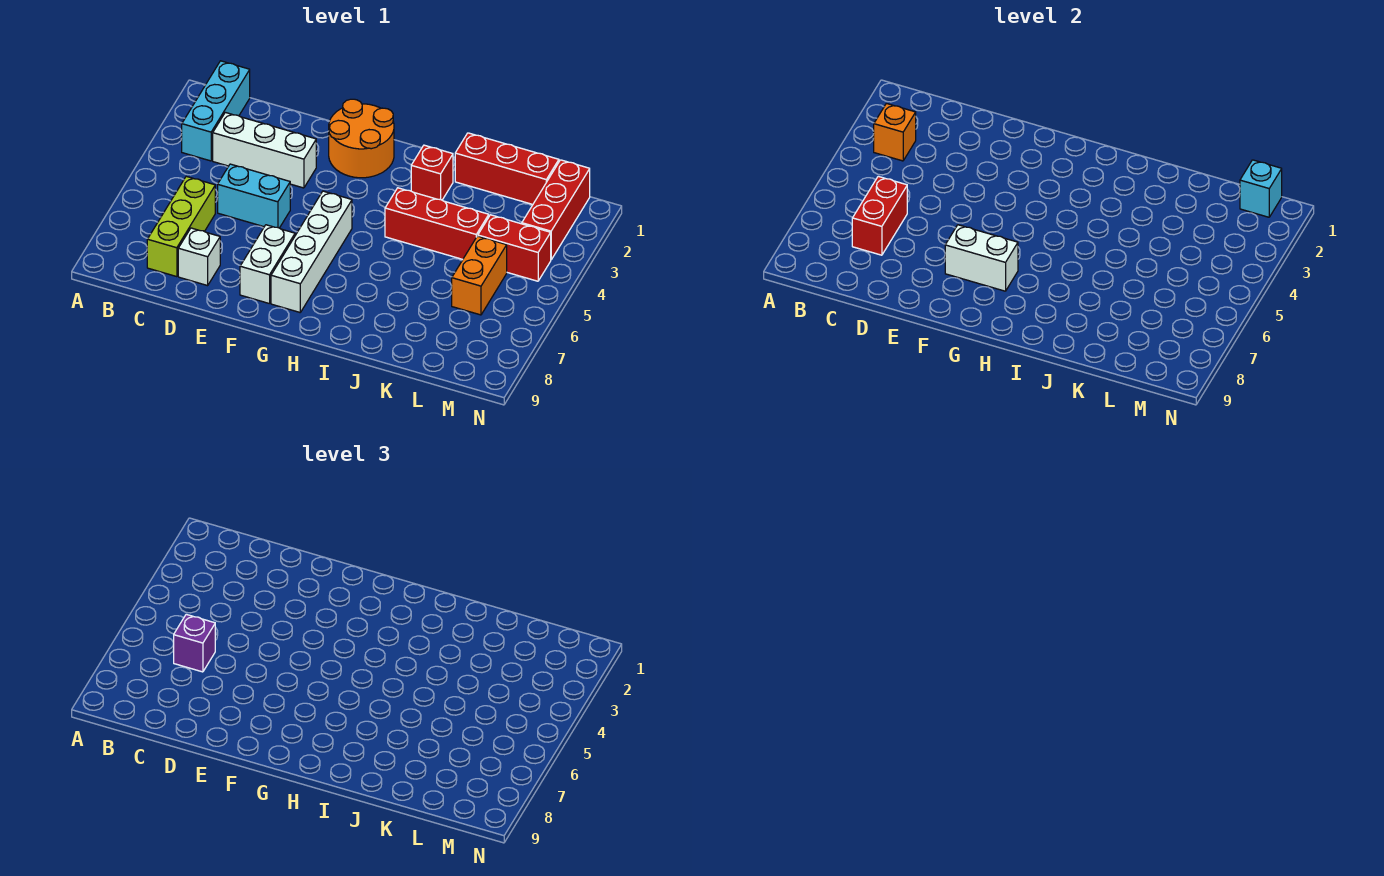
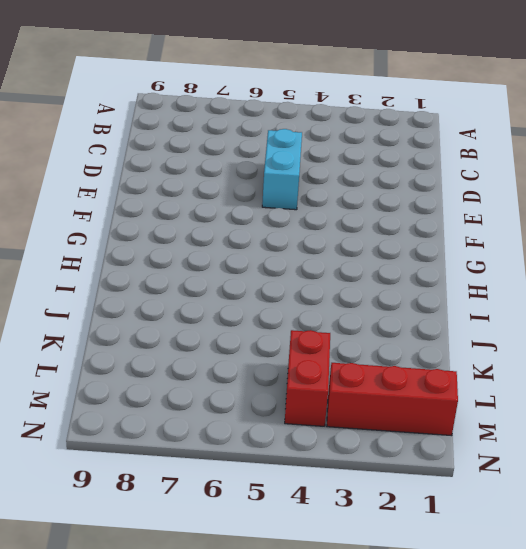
none -> cyan brick B1:B3 level 1
none -> white brick C3:E3 level 1
none -> lime brick C6:C8 level 1

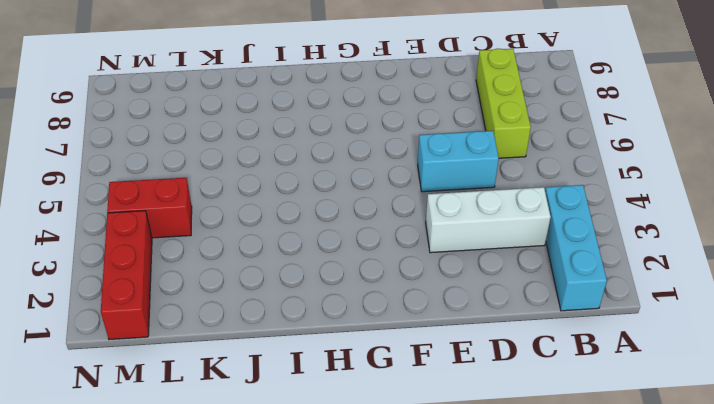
none -> white brick D8 level 1
none -> orange round brick F1:G2 level 1
none -> white brick F7:F8 level 1

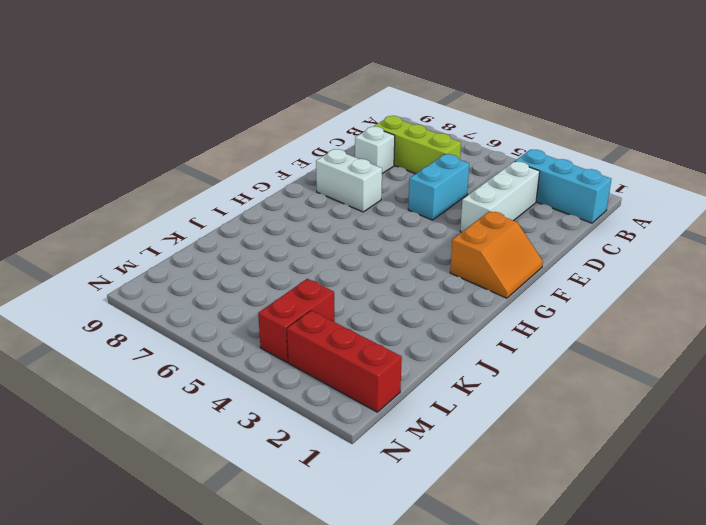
orange slope F1:G2 level 1 top 2 -> orange round brick F1:G2 level 1
none -> white brick G5:G8 level 1
none -> red brick I2 level 1
none -> red brick I4:K4 level 1

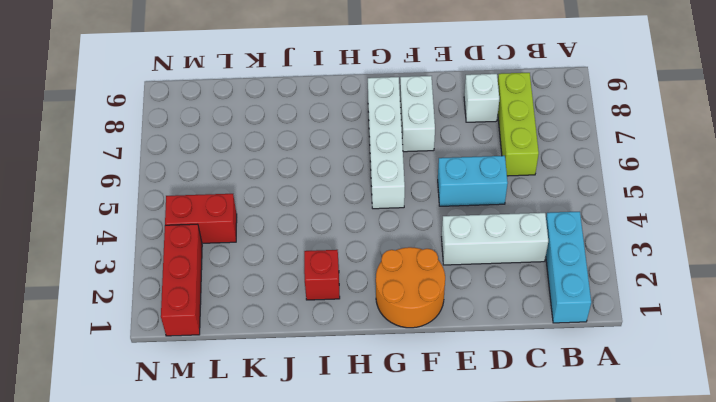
none -> red brick I4:K4 level 1
none -> red brick J1:L1 level 1
none -> orange brick L5:L6 level 1

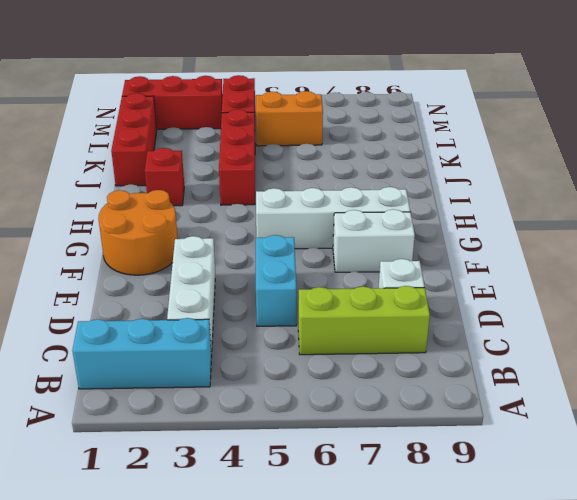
none -> orange brick B3 level 2
none -> red brick C6:C7 level 2
none -> white brick F7:G7 level 2

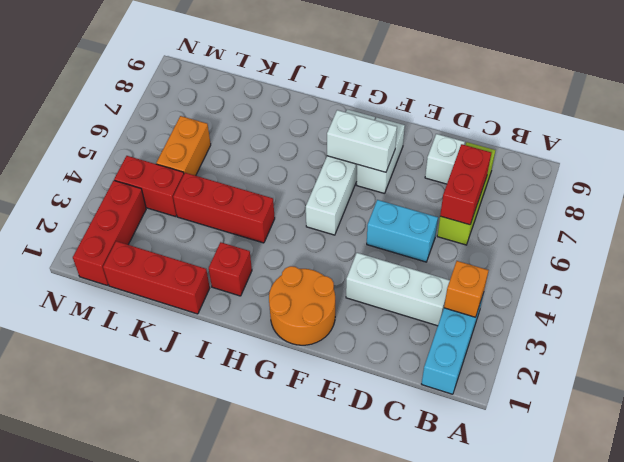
none -> cyan brick M1 level 2
none -> purple brick C6 level 3

